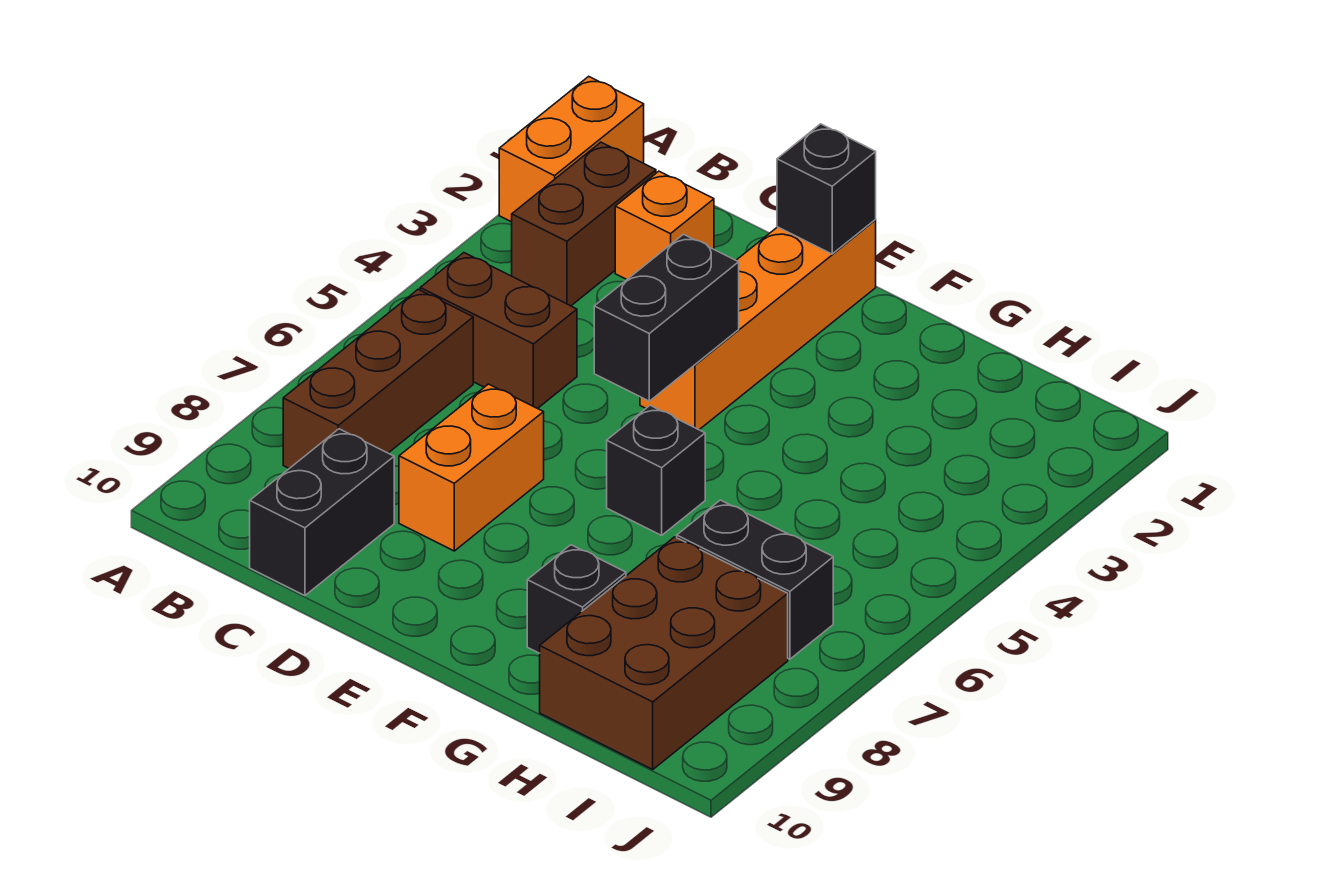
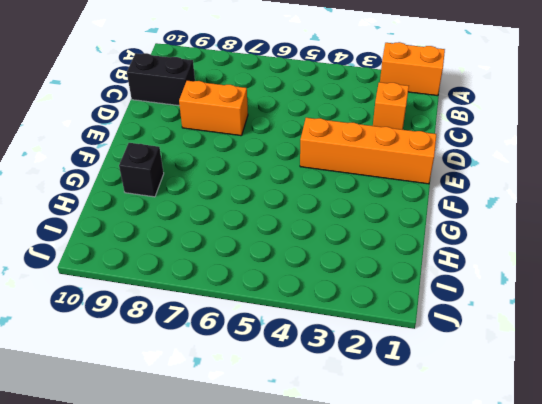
none -> brown brick B2:B3 level 1
none -> brown brick B5:C5 level 1
none -> brown brick B6:B8 level 1

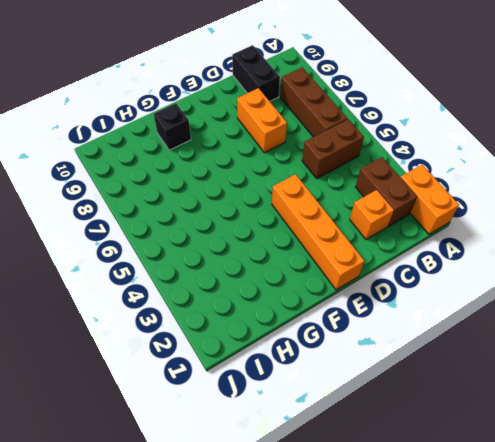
none -> black brick F6 level 1
none -> black brick H7:I7 level 1
none -> brown brick H8:I10 level 1

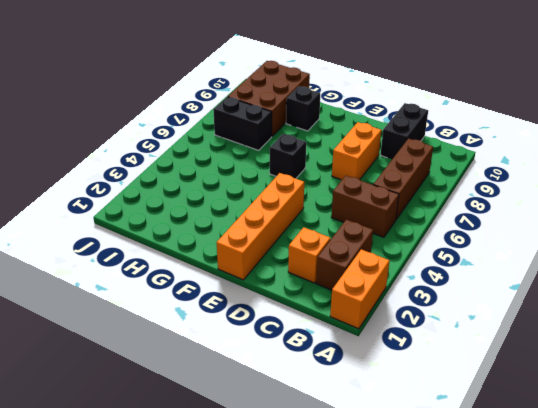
none -> black brick E1 level 2
none -> black brick E4:E5 level 2

